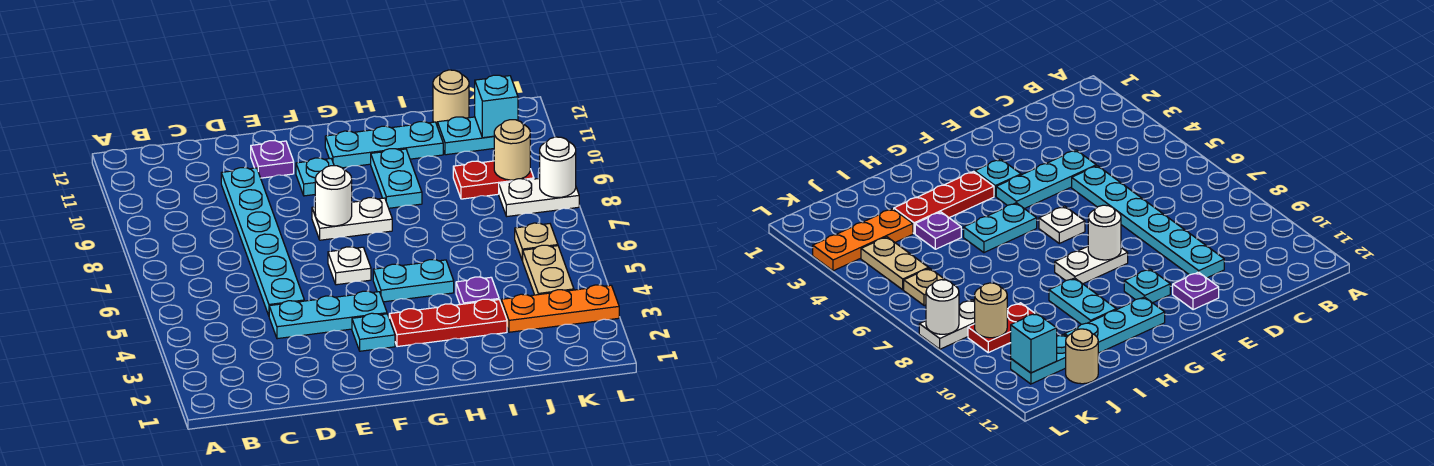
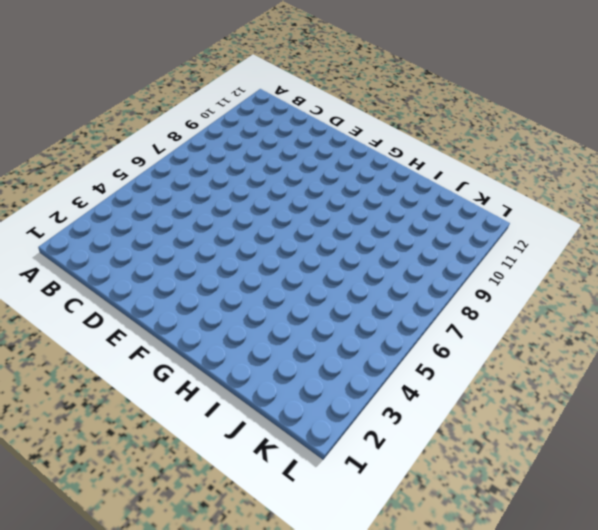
none -> cyan plate D4:F4 level 1
none -> cyan plate D5:D10 level 1
none -> purple plate E11 level 1

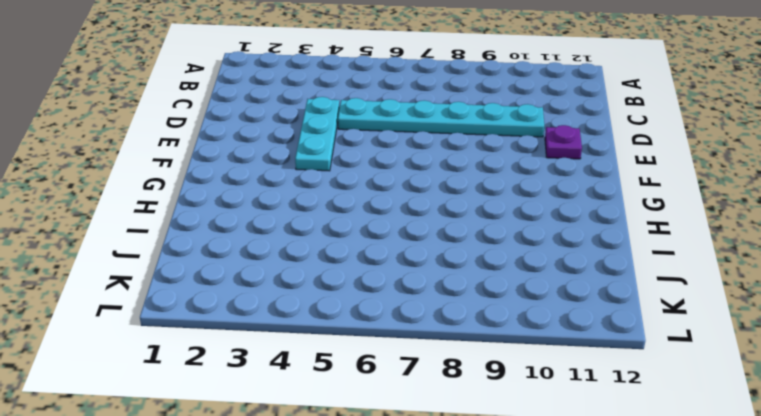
none -> cyan plate F3 level 1
none -> white plate F6 level 1
none -> white plate F8:G8 level 1

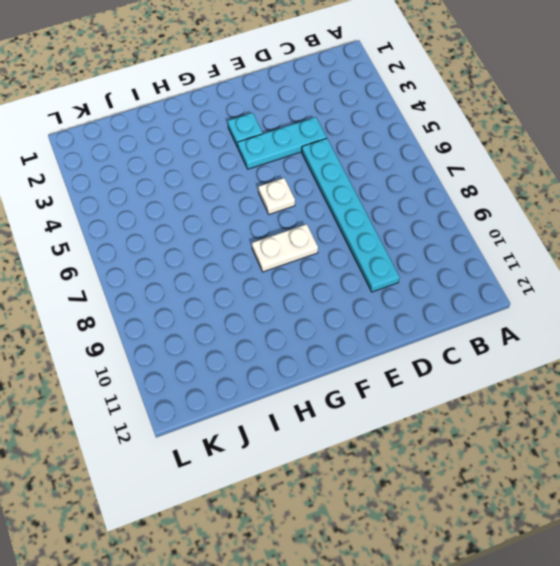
none -> purple plate E11 level 1
none -> cyan plate F10 level 1
none -> red plate G3:I3 level 1

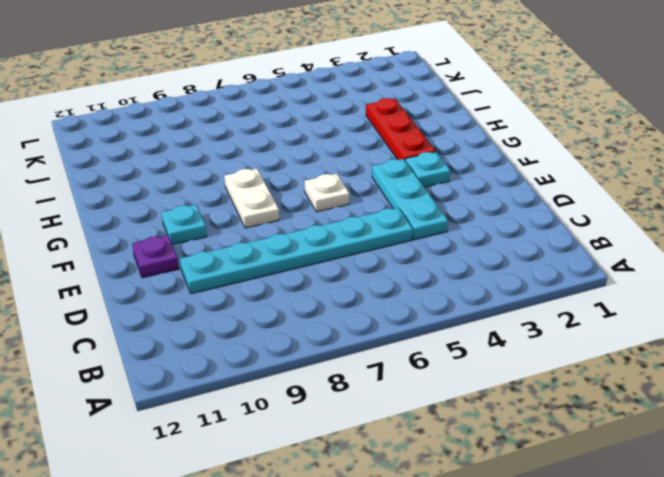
none -> cyan plate G5:H5 level 1
none -> cyan plate G11:I11 level 1
none -> cyan plate H9:H10 level 1

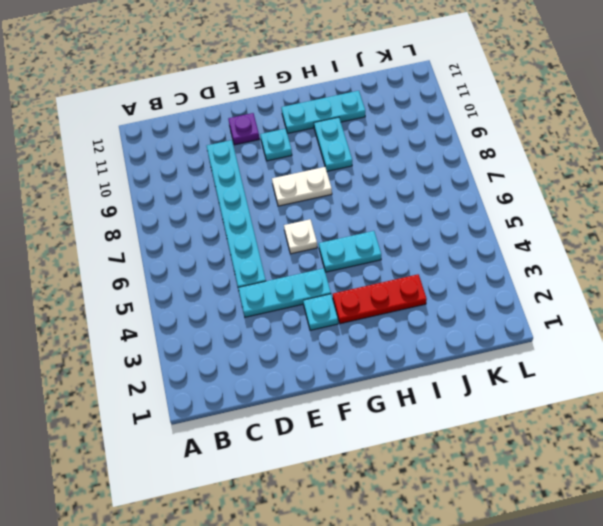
none -> purple plate I4 level 1
none -> orange plate J3:L3 level 1
none -> red plate J9:K9 level 1

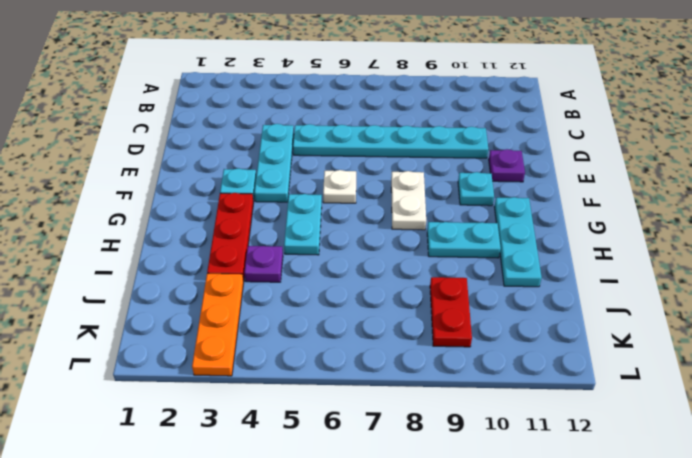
none -> cyan plate J11:K11 level 1
none -> tan round brick J12 level 1
none -> tan plate K4:K5 level 1

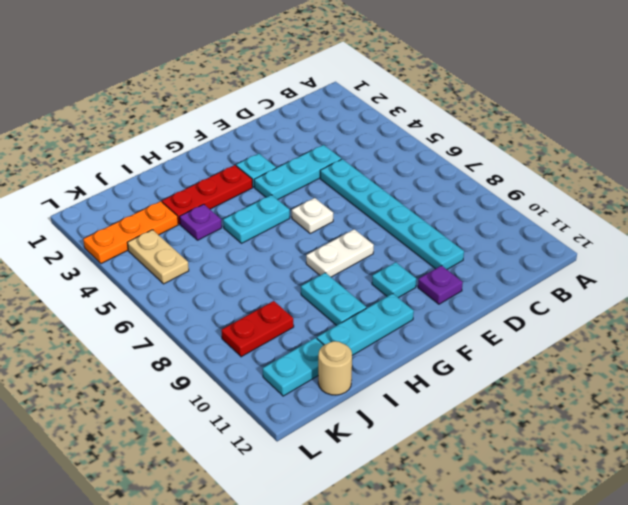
none -> tan plate K6 level 1
none -> white plate K8:L8 level 1
none -> white round brick F8 level 2

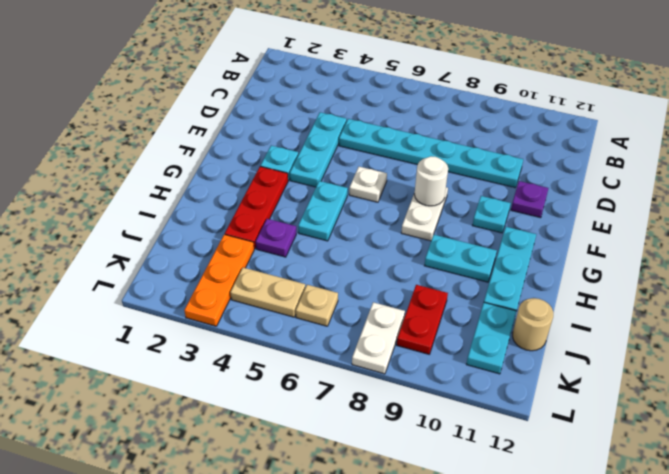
none -> tan round brick K9 level 2
none -> cyan brick K11 level 2
none -> white round brick L8 level 2

